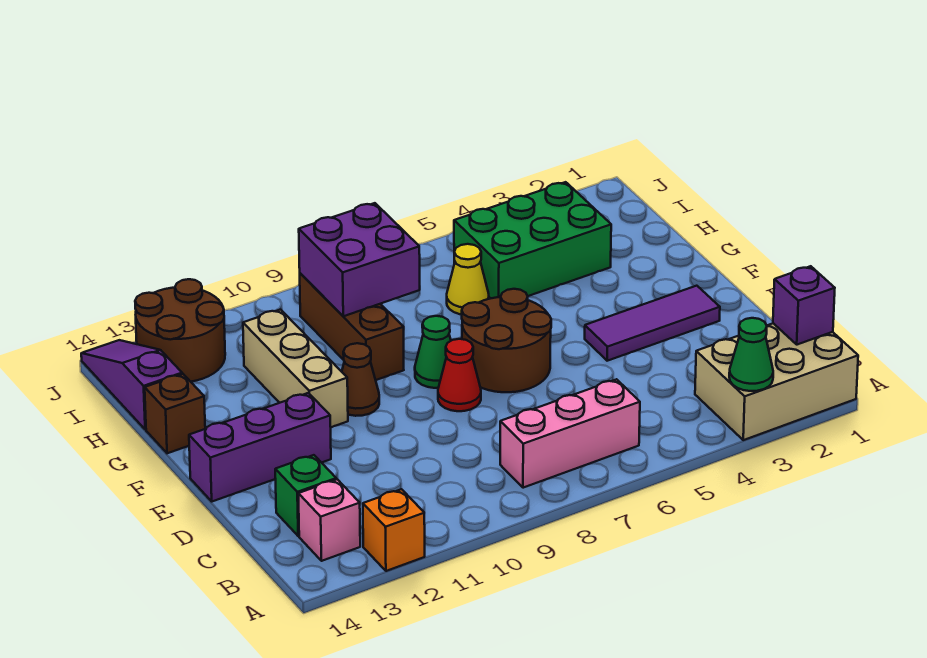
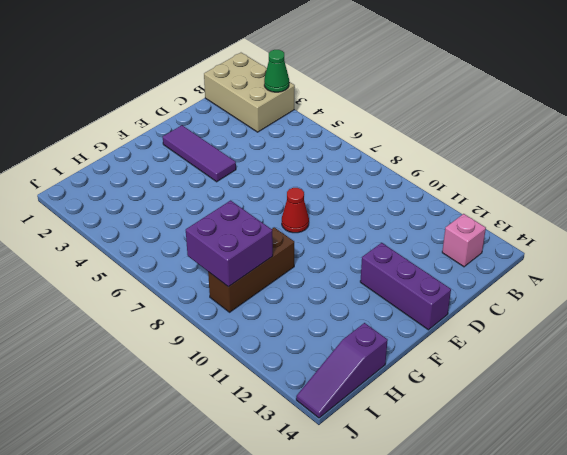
none -> orange brick A12 level 1
none -> pink brick B6:B8 level 1
none -> green brick C13 level 1

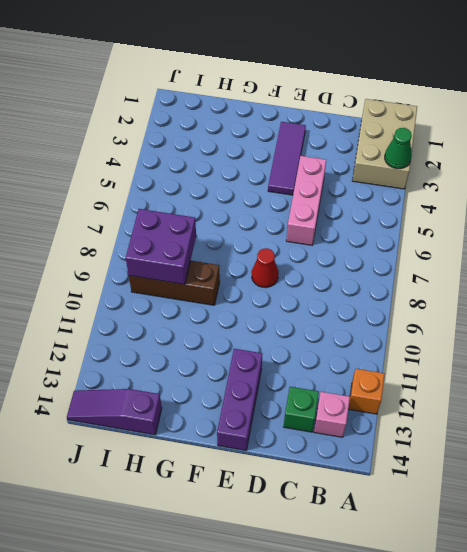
pink brick D4:D6 level 1 -> pink brick B6:B8 level 1
none -> brown round brick E6:F7 level 1
none -> green cone F8 level 1
none -> brown cone F10 level 1

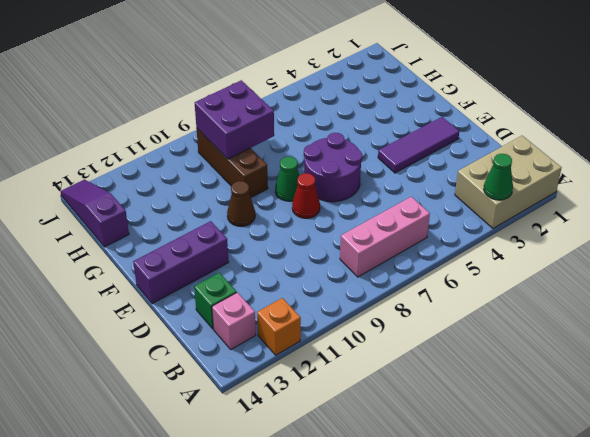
purple round brick E6:F7 level 1 -> brown round brick E6:F7 level 1
none -> tan brick F11:H11 level 1
none -> brown brick G14 level 1
none -> green brick H3:I5 level 1

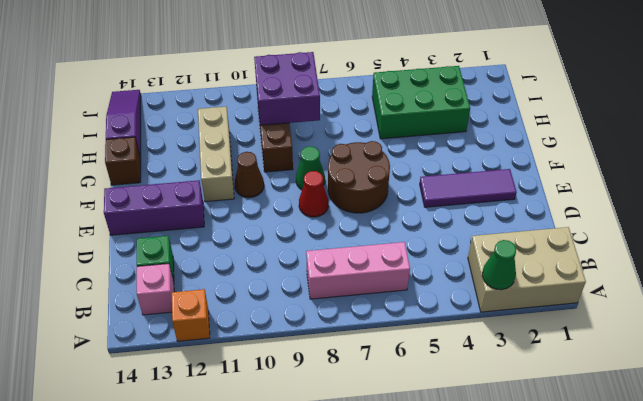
none -> yellow cone H6 level 1
none -> brown round brick I12:J13 level 1
none -> purple brick B1 level 2

